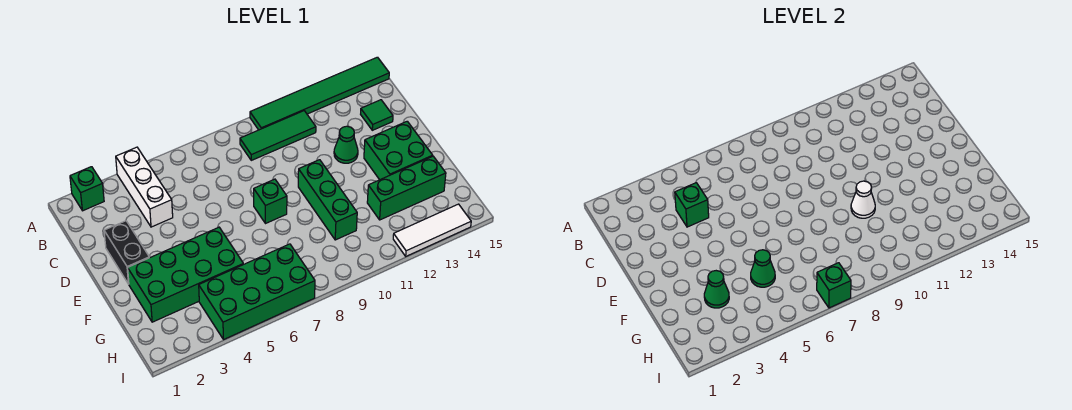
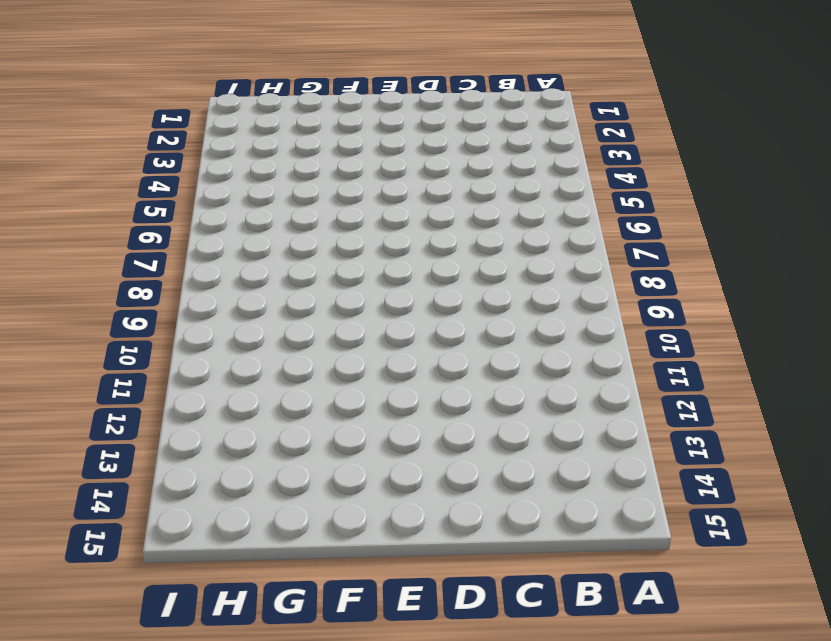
none -> green brick A2 level 1
none -> white brick A4:C4 level 1
none -> green tile A10:A15 level 1

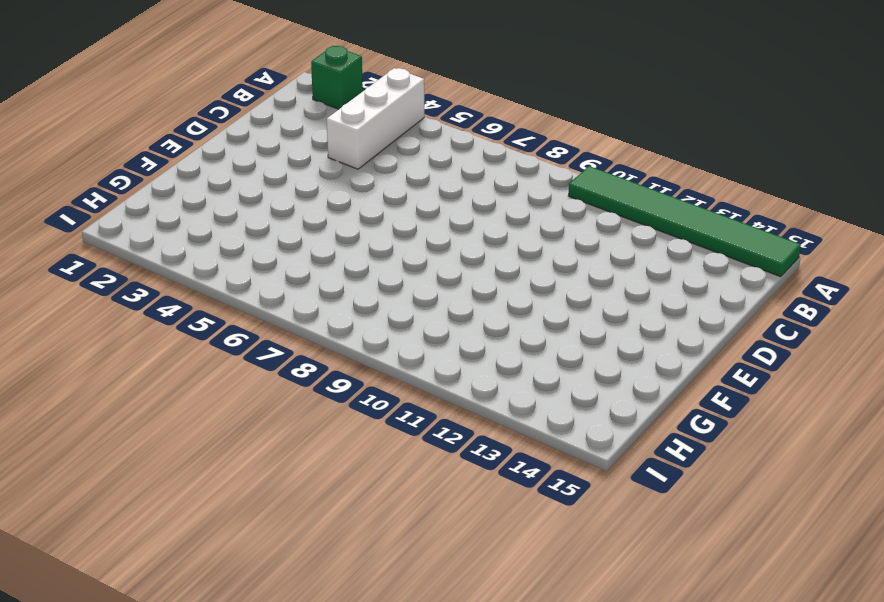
none -> green tile B9:B11 level 1
none -> green tile C14 level 1
none -> black brick D2:E2 level 1

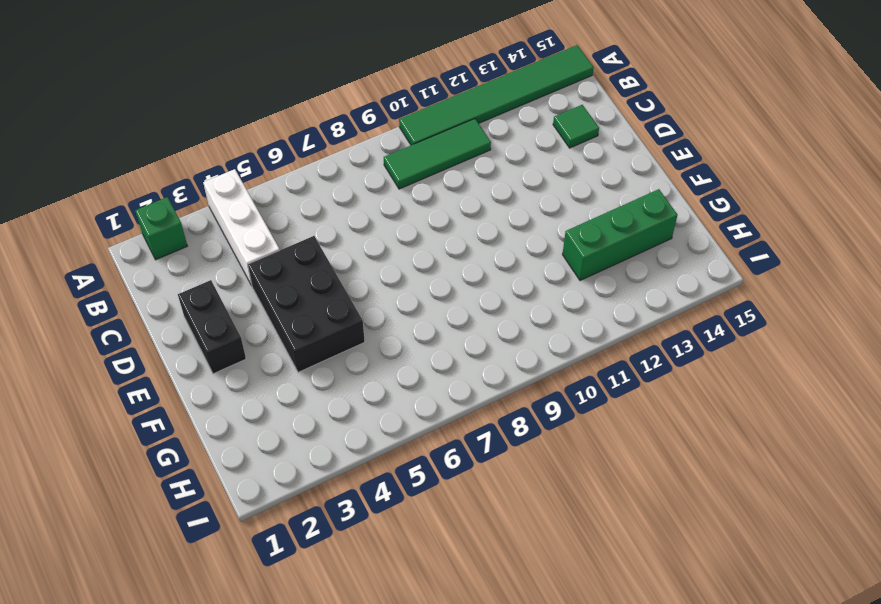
black brick D4:F5 level 1 -> green brick F2:G5 level 1
none -> green cone D12 level 1
none -> green brick E8 level 1
none -> green brick E10:G10 level 1

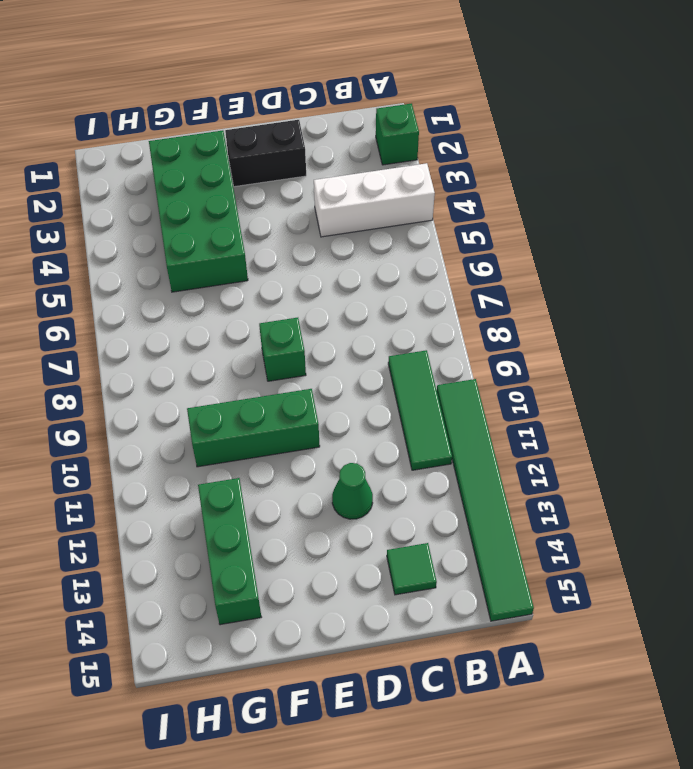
none -> green brick E13:F14 level 1
none -> green brick H4:I7 level 1
none -> white tile I12:I14 level 1

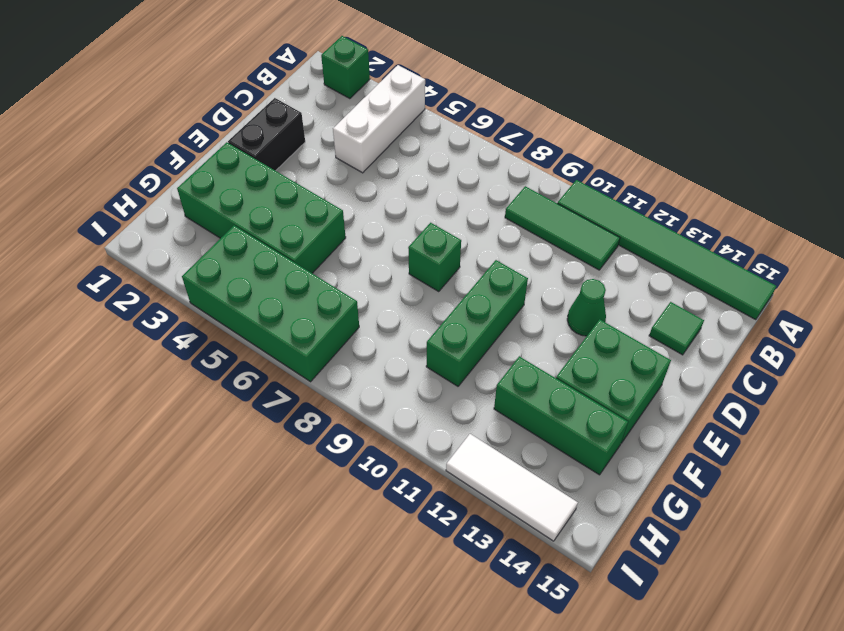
none -> green brick C4 level 2
none -> white cone F10 level 2
none -> green cone G3 level 2

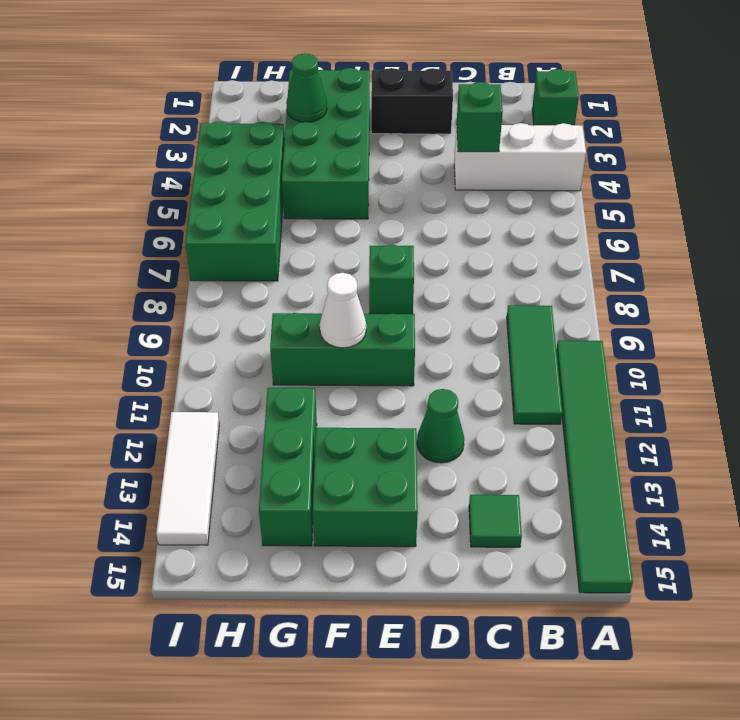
none -> green cone G5 level 2
none -> green brick I7 level 2

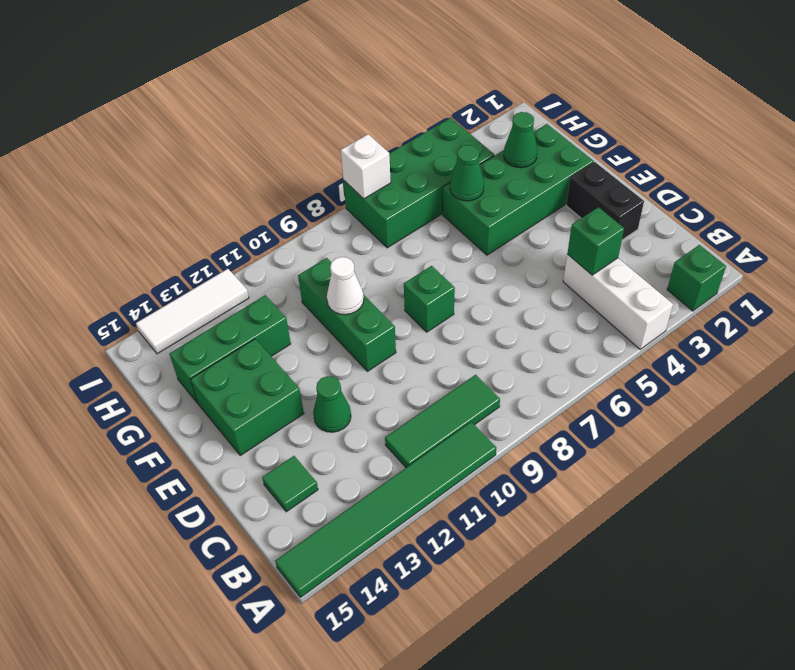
white brick I7 level 2 -> green brick I7 level 2

